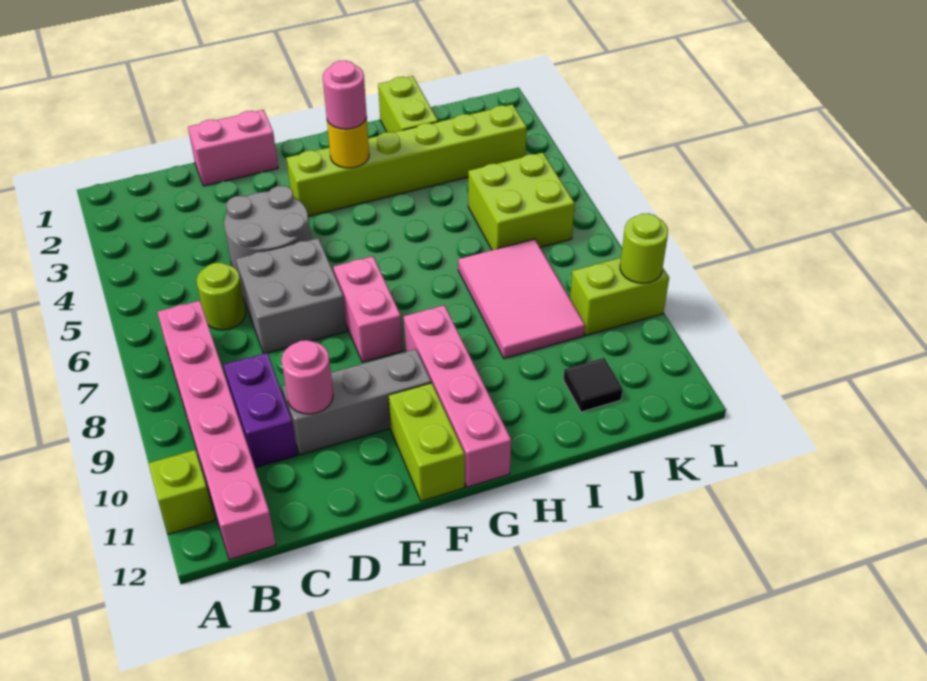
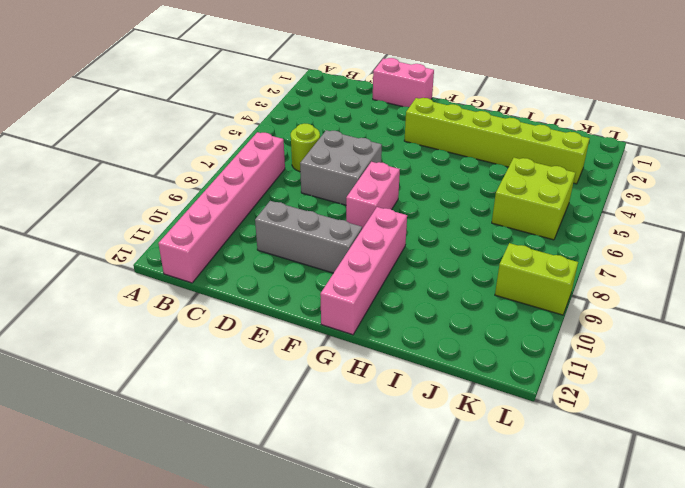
none -> lime brick A11 level 1
none -> purple brick C9:C10 level 1
none -> grey round brick D4:E5 level 1

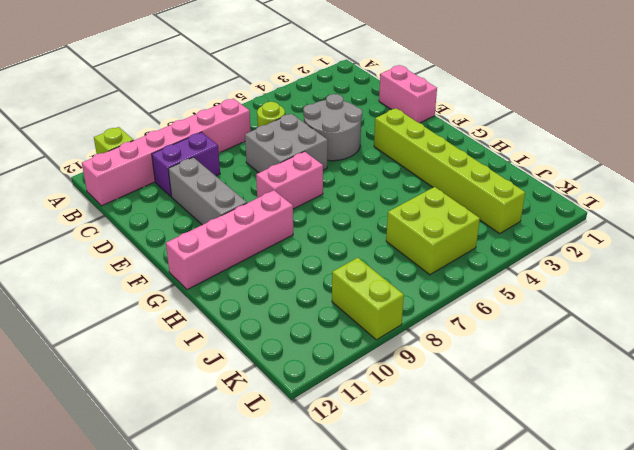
none -> lime brick F11:F12 level 1
none -> lime brick I1:I2 level 1
none -> pink tile I7:J9 level 1

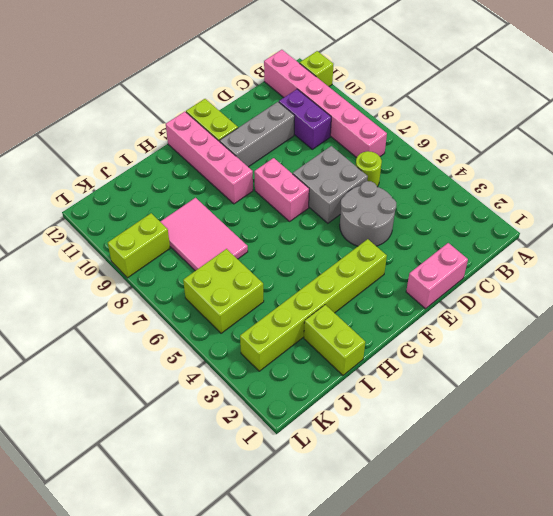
none -> black tile J11 level 1
none -> pink round brick D10 level 2
none -> yellow round brick G3 level 2

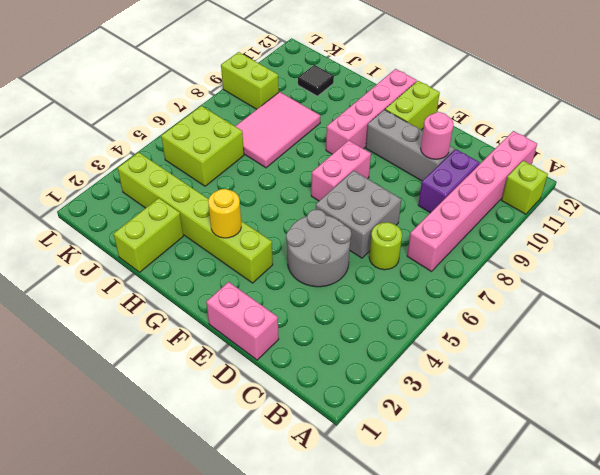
none -> lime round brick L9 level 2
none -> pink round brick G3 level 3

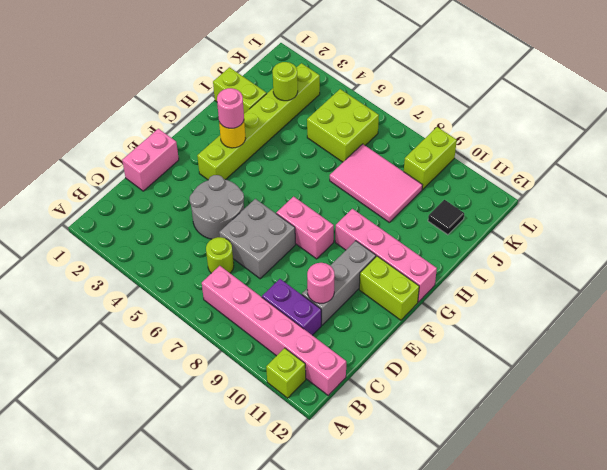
lime round brick J3 level 2 -> lime round brick L9 level 2

